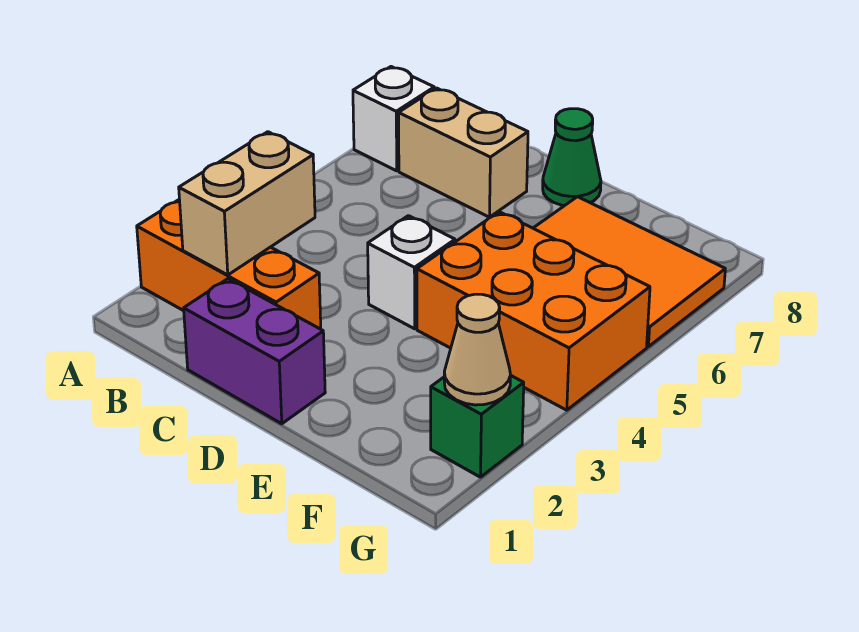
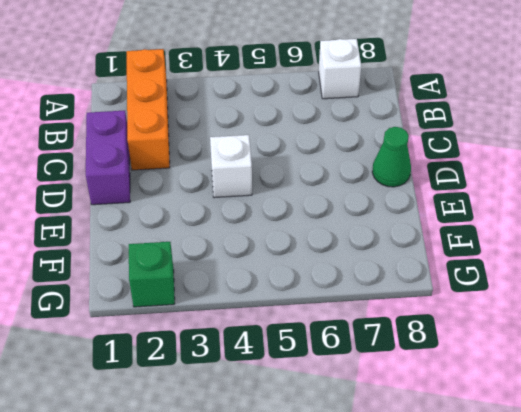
none -> tan brick B7:C7 level 1
none -> orange brick E4:G5 level 1

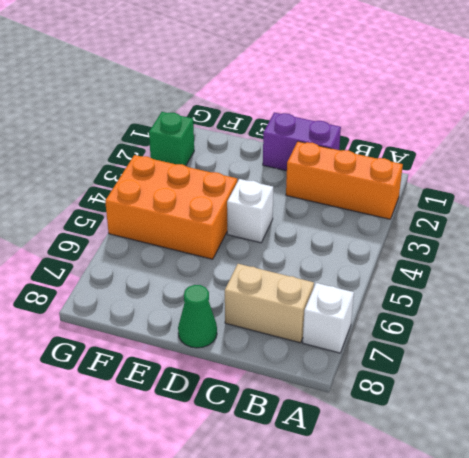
none -> orange tile E6:G7 level 1
none -> tan brick B2:B3 level 2

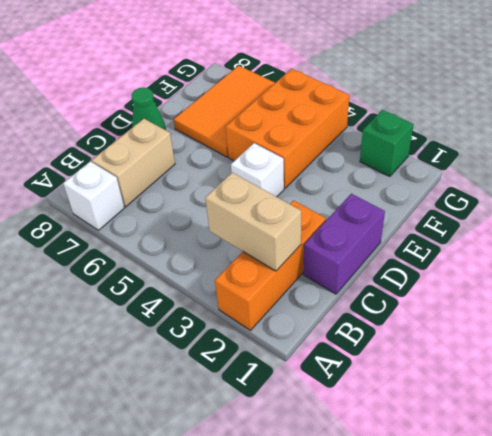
none -> tan cone G2 level 2

